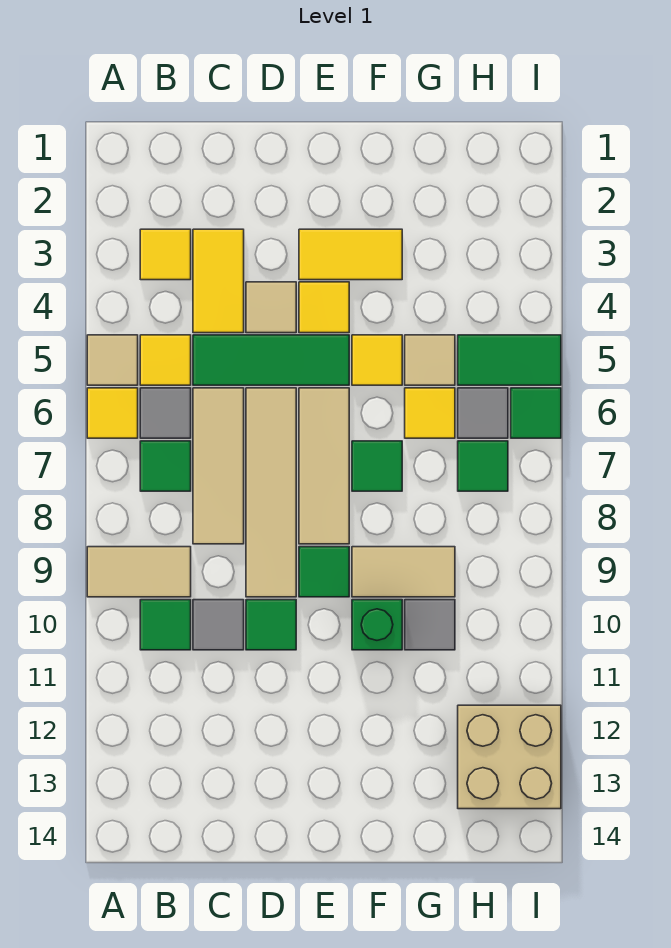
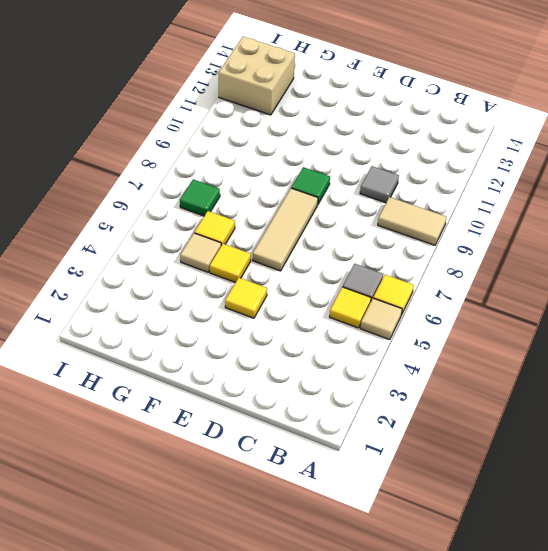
none -> yellow tile B3 level 1
none -> green tile B7 level 1
none -> green tile B10 level 1
none -> yellow tile C3:C4 level 1

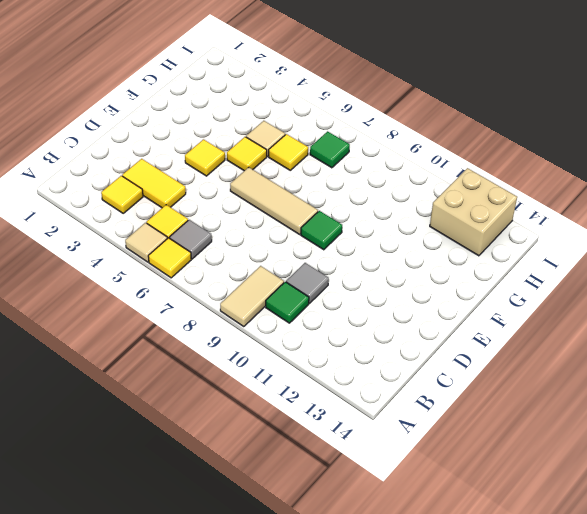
none -> green tile B7 level 1
none -> green tile C5:E5 level 1
none -> tan tile C6:C8 level 1
none -> tan tile D4 level 1

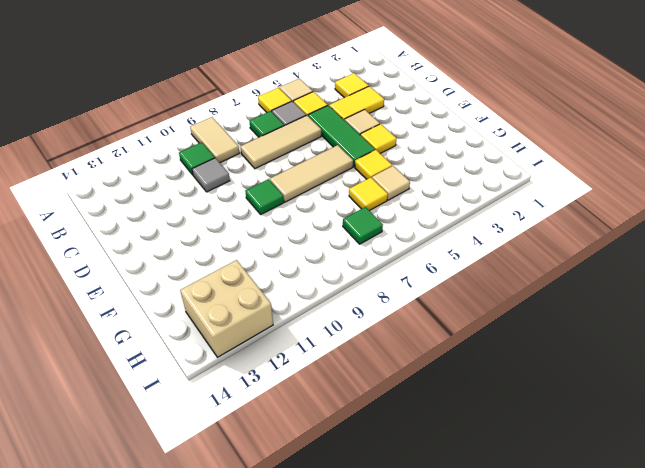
none -> tan tile D6:D9 level 1
none -> green tile D10 level 1
none -> yellow tile E3:F3 level 1
none -> green tile F7 level 1

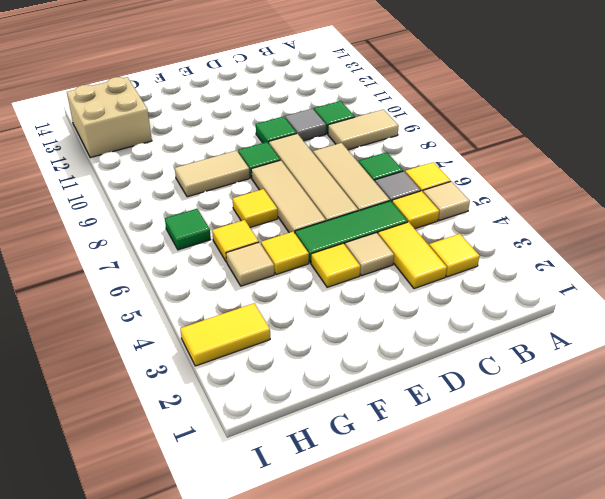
yellow tile F7 level 1 -> green tile F7 level 1
yellow tile H3:I3 level 1 -> yellow tile E3:F3 level 1
none -> green brick F10 level 1
none -> grey tile G10 level 1
none -> green tile H5:I5 level 1
none -> grey tile H6 level 1

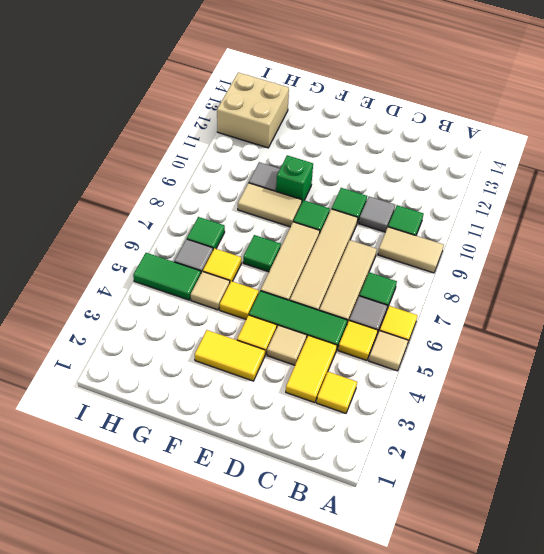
none -> green tile I6 level 1

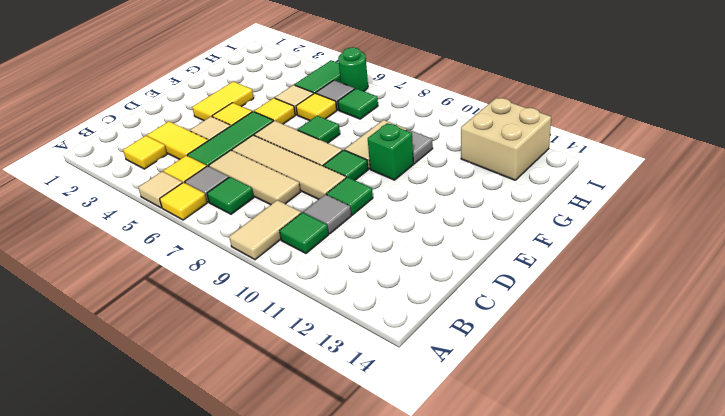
green round brick I6 level 1 -> green tile I6 level 1

